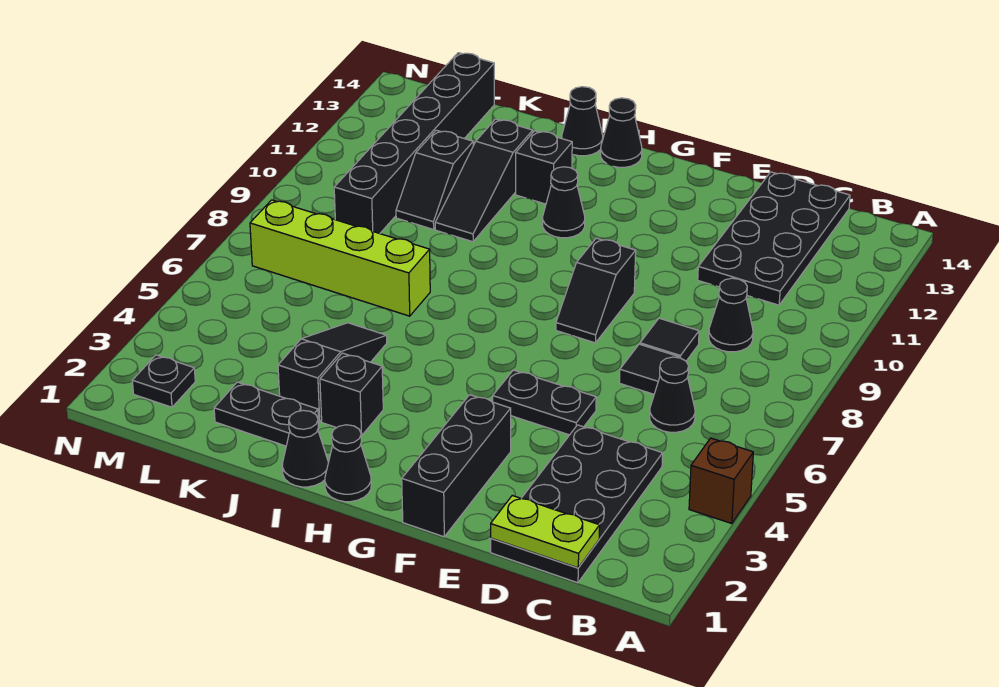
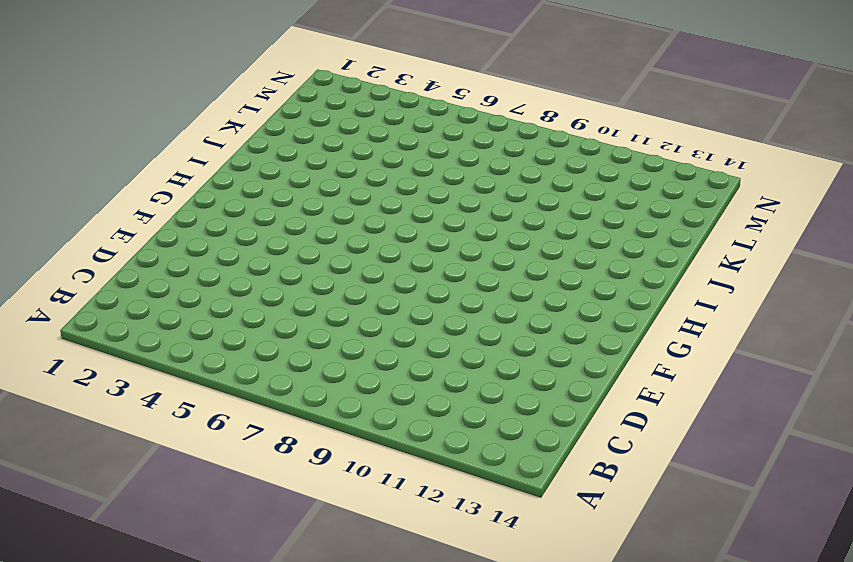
none -> brown brick A4 level 1
none -> black plate C1:D4 level 1
none -> black cone C6 level 1

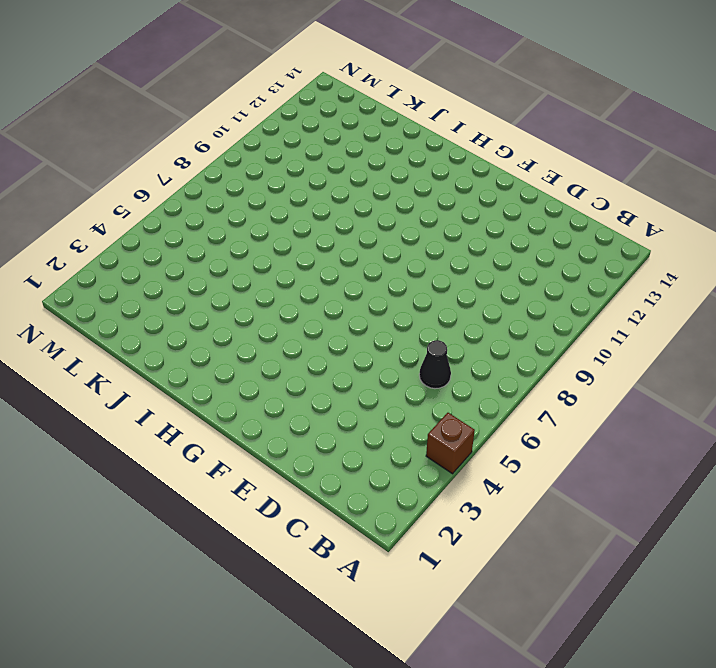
none -> black plate C1:D4 level 1
none -> black cone C9 level 1
none -> black plate C11:D14 level 1

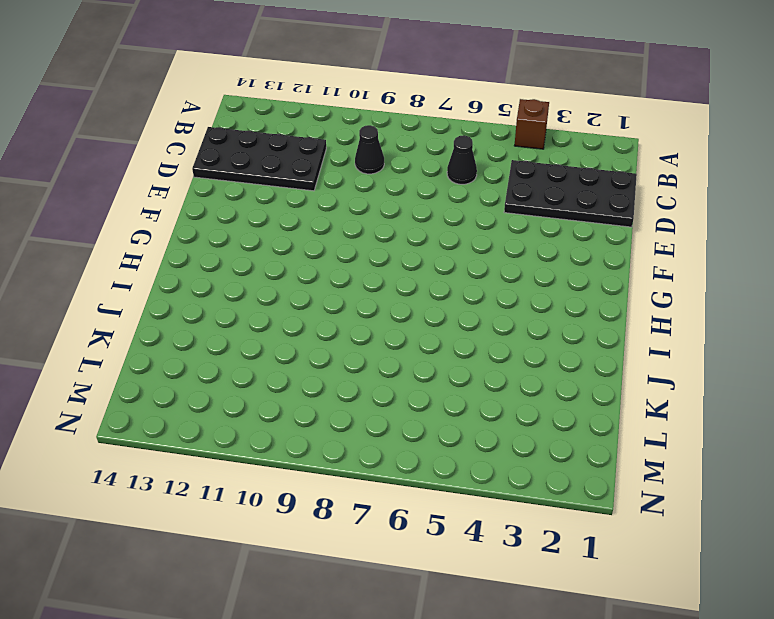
none -> black tile D7 level 1
none -> black tile D8 level 1
none -> black plate E5:F5 level 1

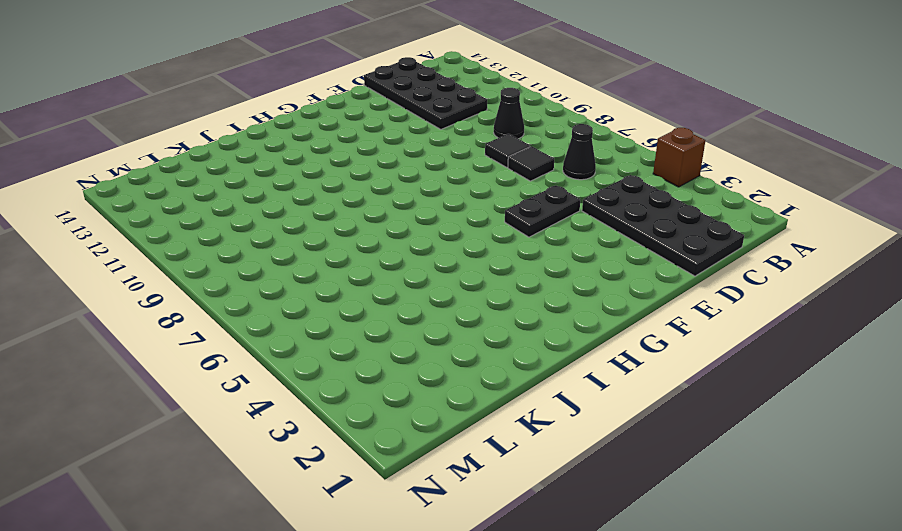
none -> black brick F1:F3 level 1
none -> black slope F8:F9 level 1 top 9
none -> black cone H1 level 1

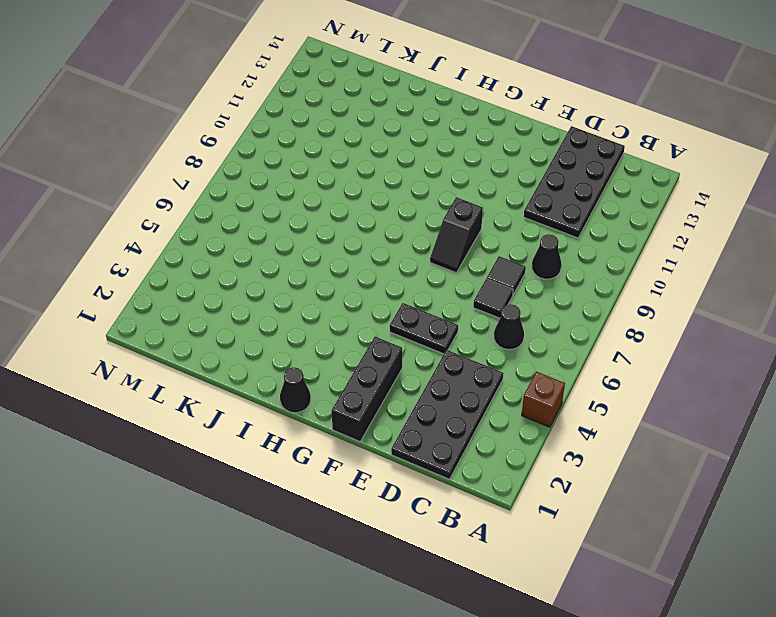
none -> black cone H11 level 1
none -> black cone H14 level 1
none -> black cone I1 level 1

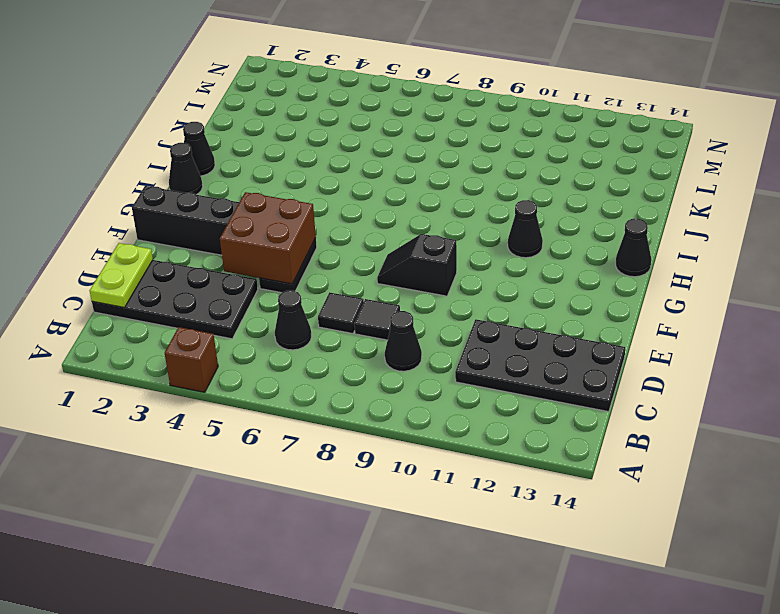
brown brick E4:F5 level 2 -> none
none -> black brick I3 level 1
none -> black brick I12 level 1
none -> black cone I14 level 1

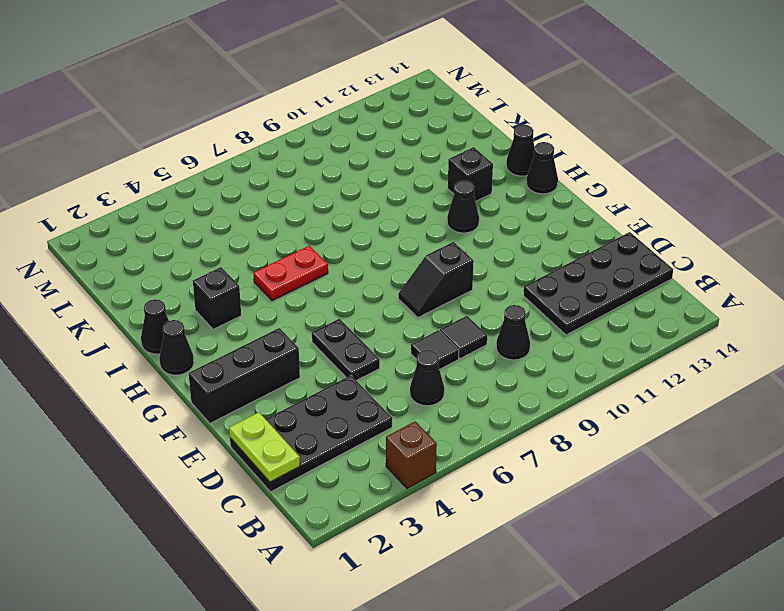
red plate I5:I6 level 1 -> none
none -> black plate J2:K2 level 1
none -> black slope J3:J5 level 1 top 3
none -> lime brick J7:M7 level 1

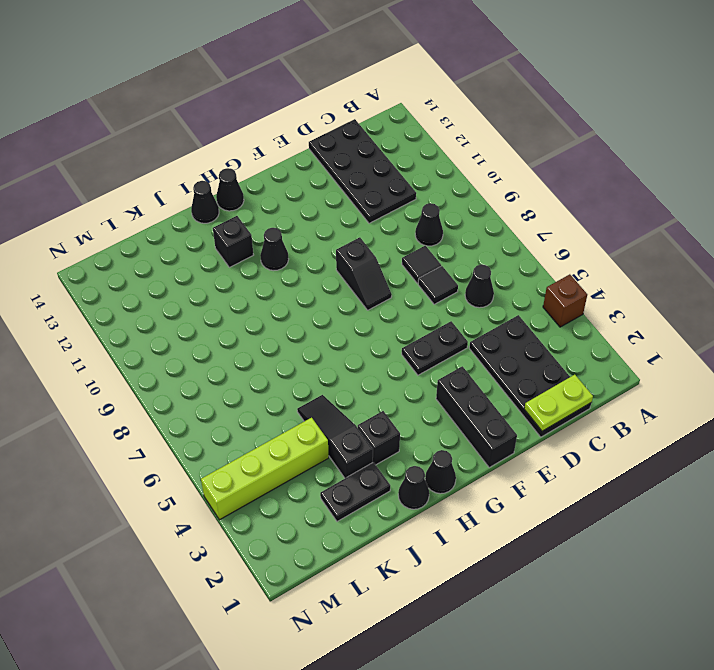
lime brick K4:N4 level 1 -> lime brick J7:M7 level 1
none -> black slope J10:J12 level 1 top 12
none -> black slope K10:K11 level 1 top 11
none -> black brick L9:L14 level 1

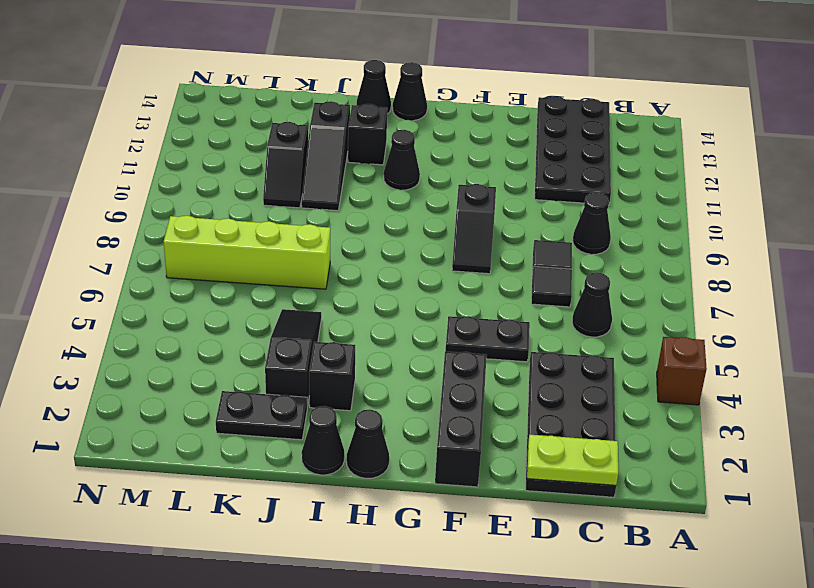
none -> black brick L9:L14 level 1
none -> black plate M2 level 1

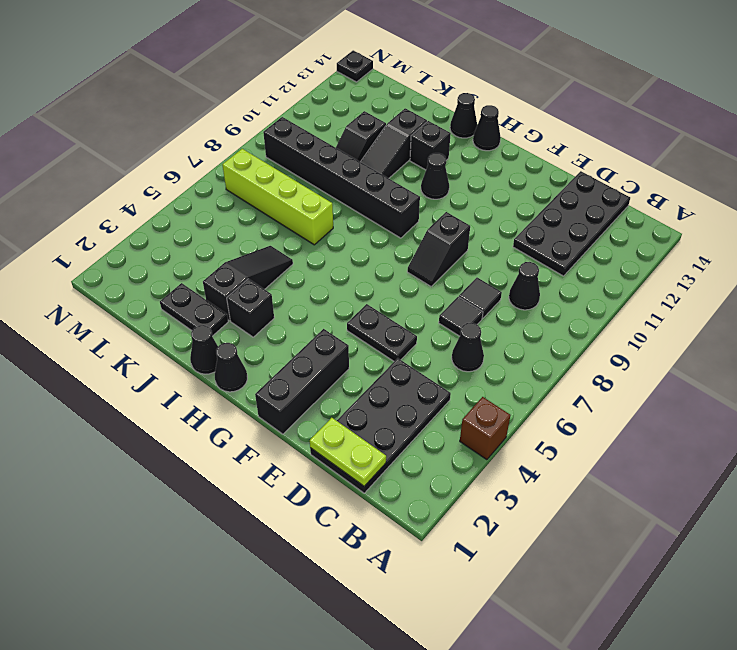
black brick H9:M9 level 1 -> black brick L9:L14 level 1
black plate N14 level 1 -> black plate M2 level 1

